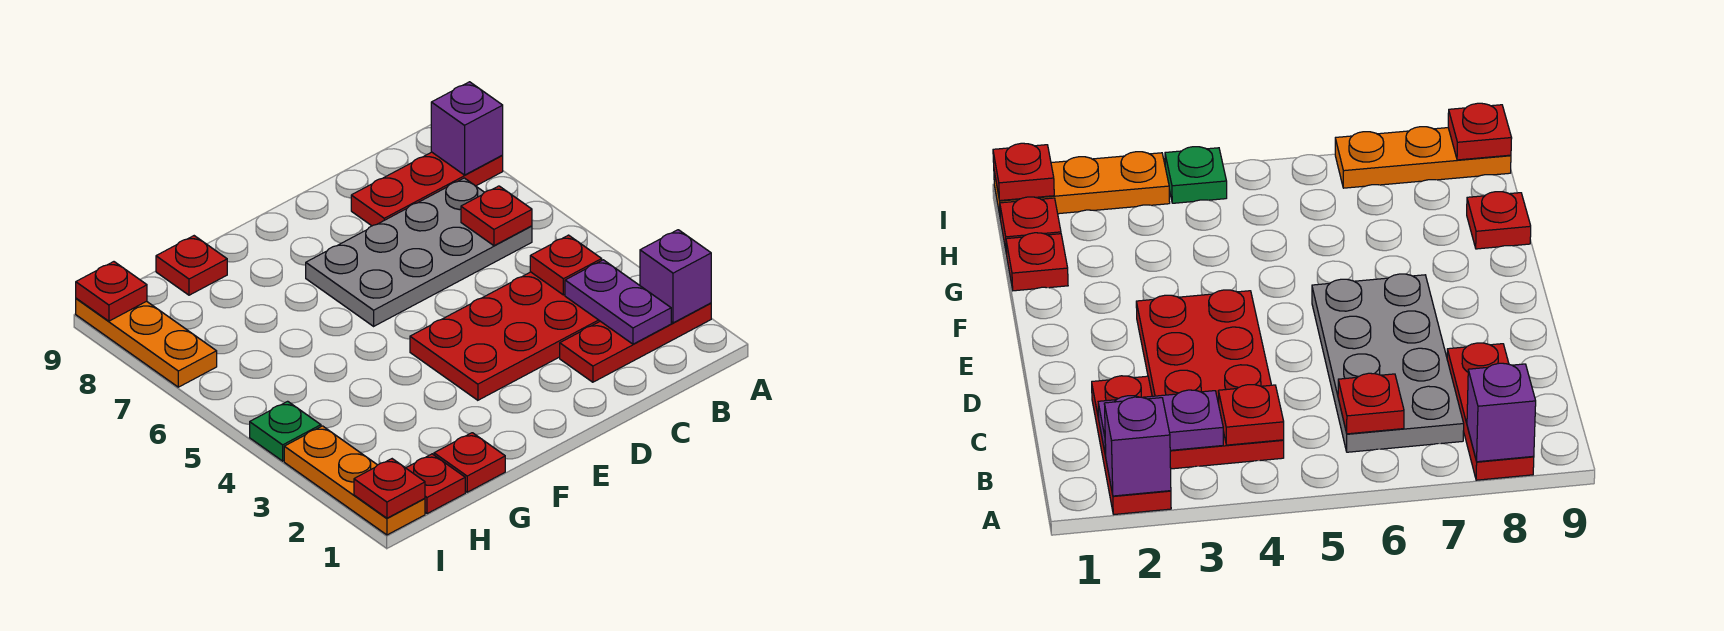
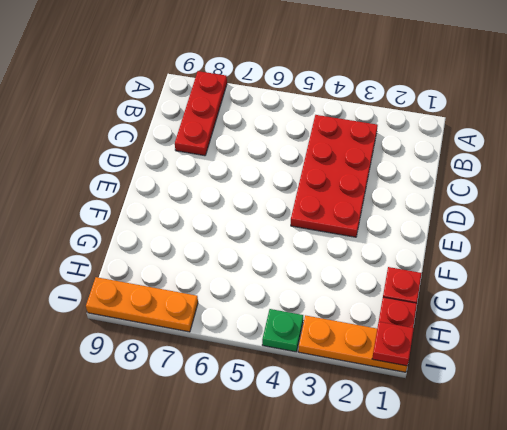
none -> red plate A2:C2 level 1
none -> grey plate B6:E7 level 1
none -> red plate G9 level 1

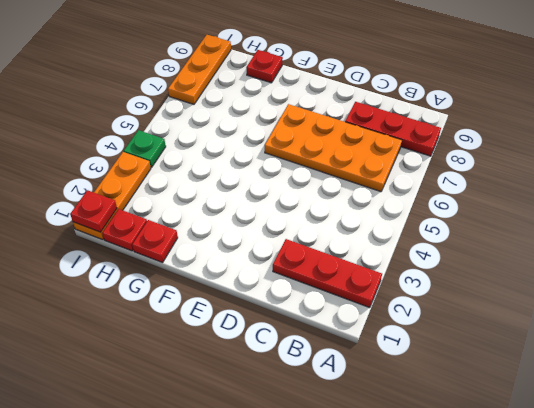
orange plate B6:E7 level 1 -> grey plate B6:E7 level 1
none -> red plate B3:E4 level 1
none -> purple brick A2 level 2
none -> purple brick A8 level 2

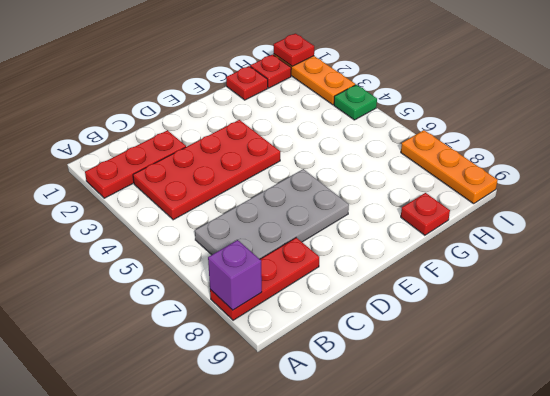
none -> purple brick A2 level 2
none -> purple plate B2:B3 level 2
none -> red plate B4 level 2

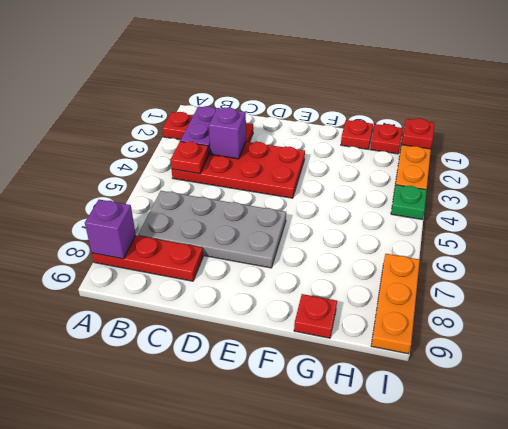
purple brick C3 level 2 -> purple brick A2 level 2
none -> red plate B6 level 2
none -> red plate I9 level 2

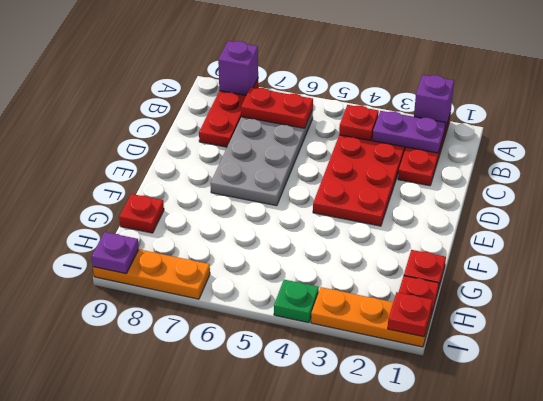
red plate B6:B7 level 2 -> red plate B6 level 2
purple plate I9 level 2 -> red plate I9 level 2

